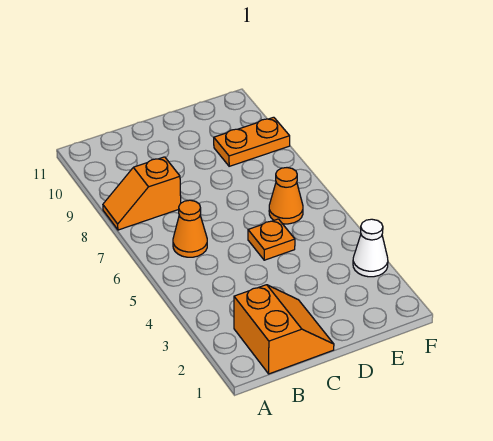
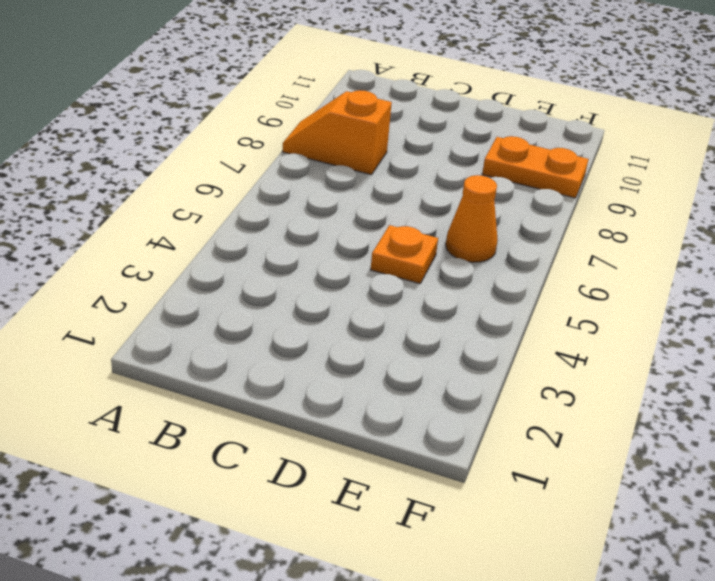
none -> orange slope B1:C2 level 1 top B
none -> orange cone B6 level 1

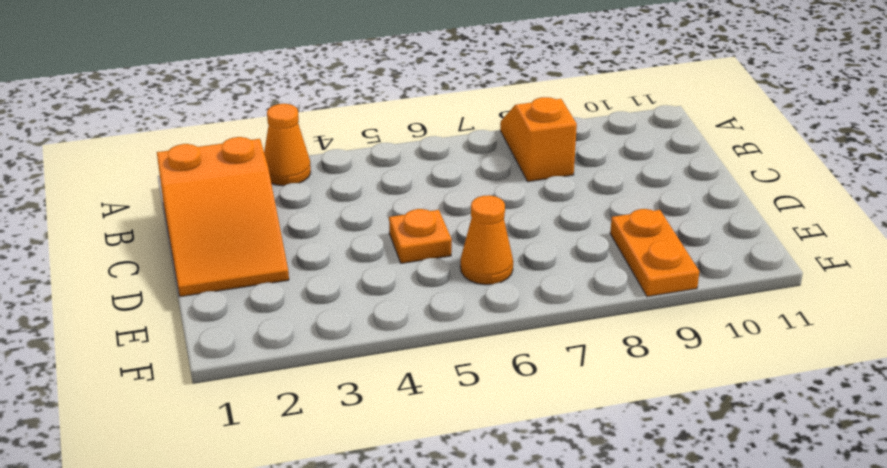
orange cone A3 level 1 -> orange cone B6 level 1
orange slope B1:D2 level 1 top B -> orange slope B1:C2 level 1 top B
none -> white cone F3 level 1

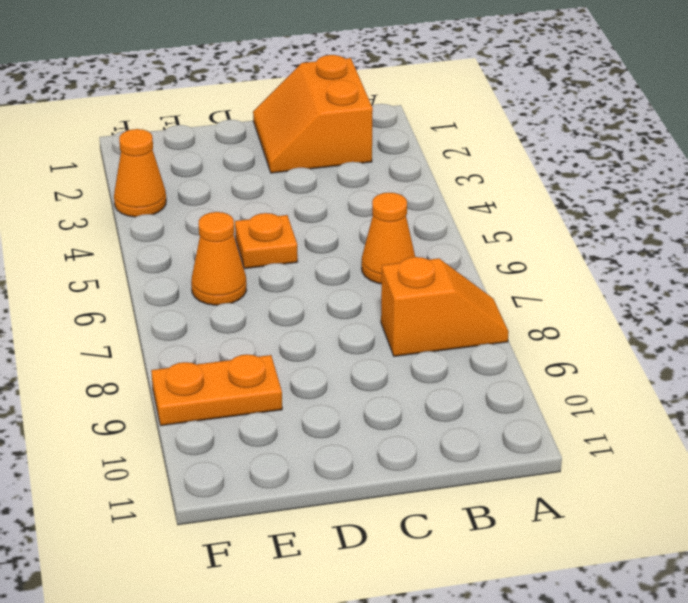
orange cone F3 level 1 -> white cone F3 level 1

